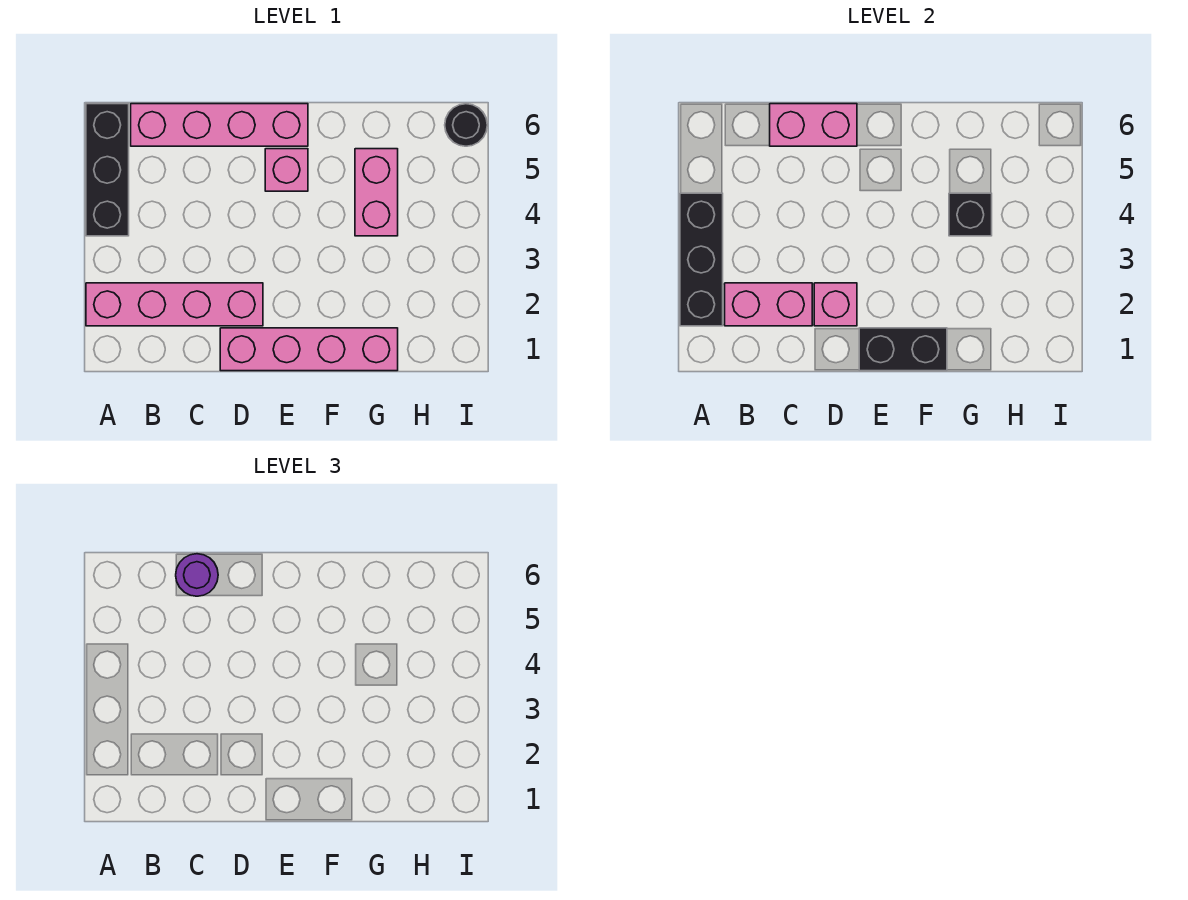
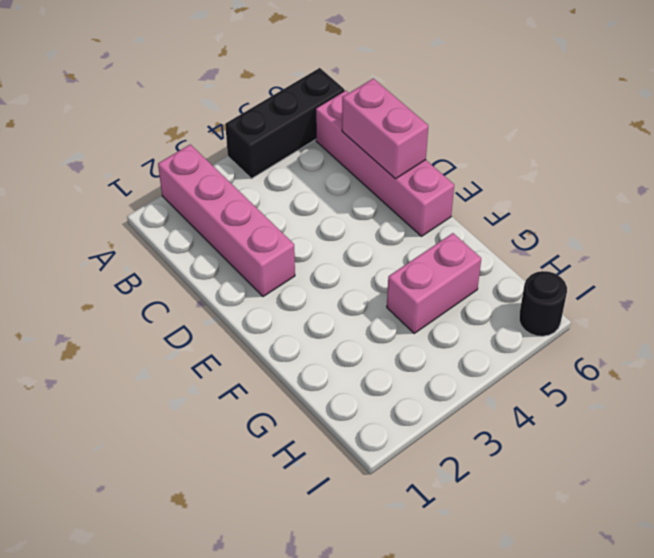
none -> pink brick D1:G1 level 1
none -> pink brick E5 level 1
none -> black brick A2:A4 level 2

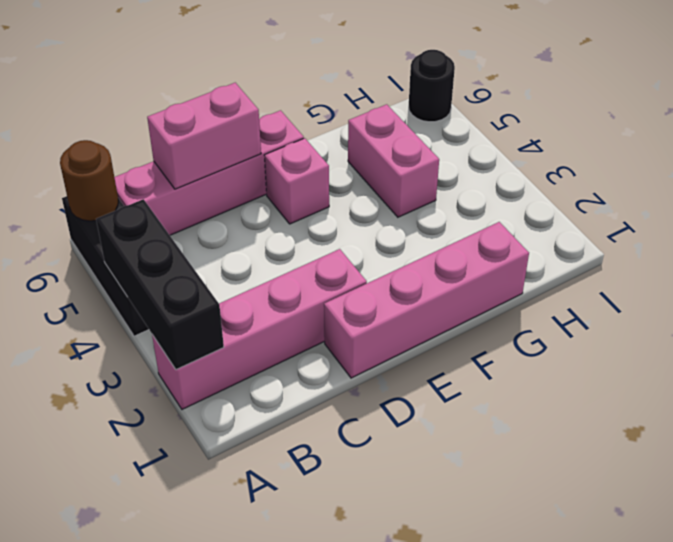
brown round brick A6 level 2 -> none
none -> pink brick B2:C2 level 2
none -> pink brick D2 level 2
none -> black brick E1:F1 level 2

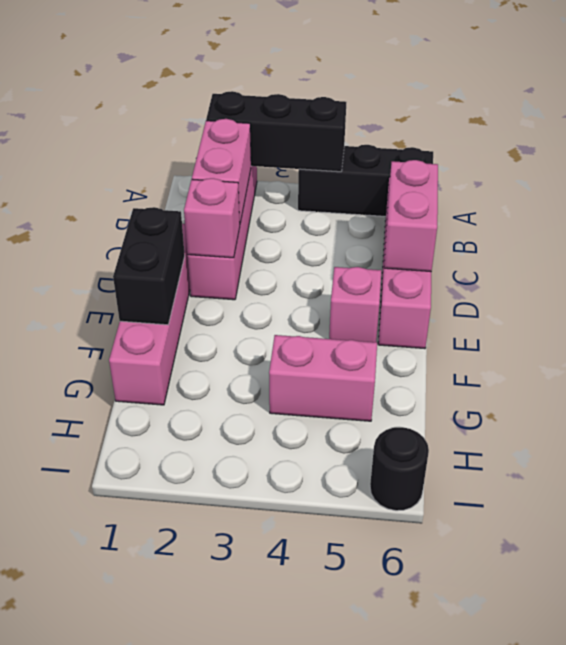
none -> black brick G4 level 2
none -> purple round brick C6 level 3

